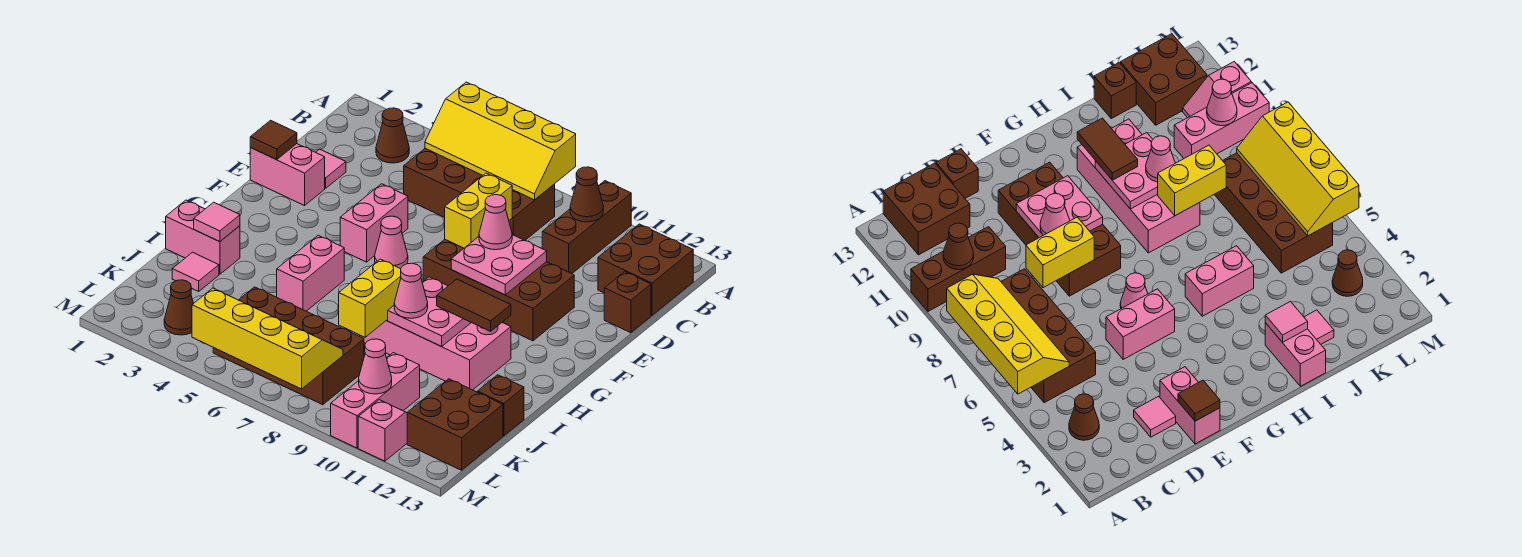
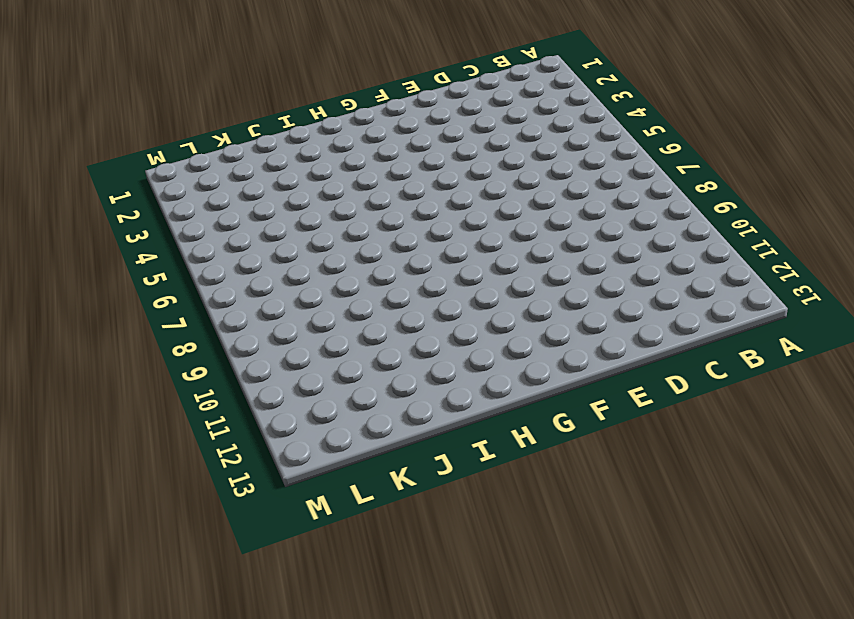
none -> brown brick A10:C10 level 1
none -> brown cone B3 level 1
none -> brown brick B5:C8 level 1
none -> brown brick B12:C13 level 1

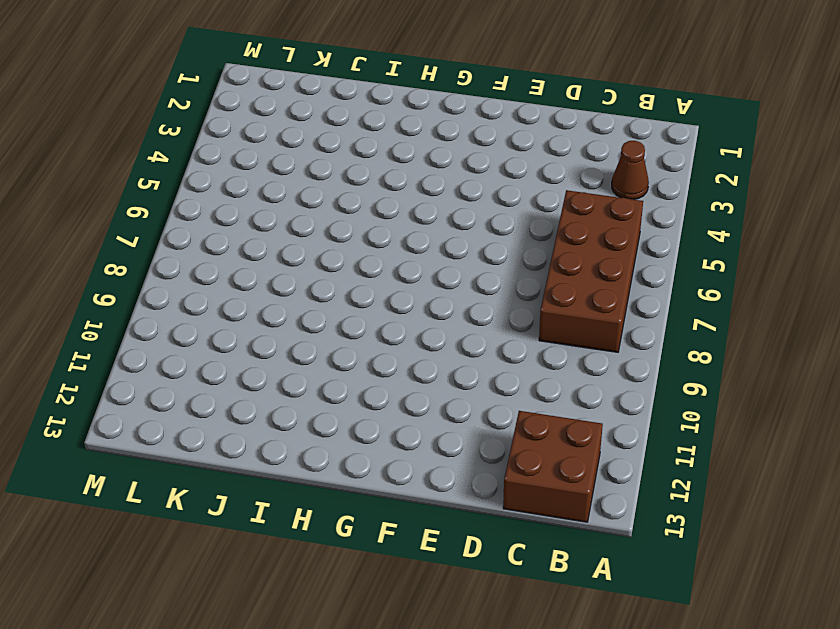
none -> brown brick A10:C10 level 1
none -> pink tile D2 level 1
none -> brown brick D13 level 1
none -> pink brick E1:E2 level 1

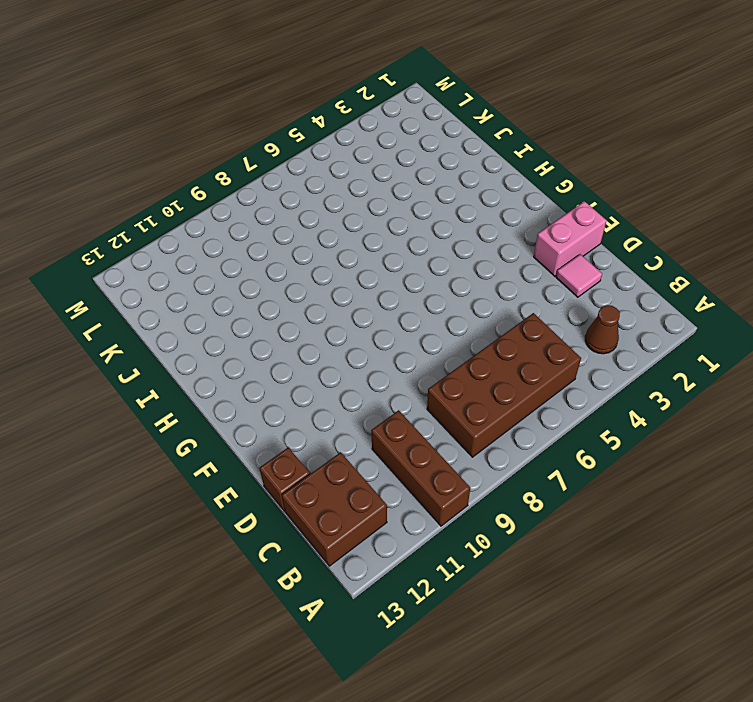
none -> pink brick E5:F5 level 1
none -> brown brick E8:F11 level 1
none -> pink cone F6 level 1
none -> pink brick H5:I5 level 1

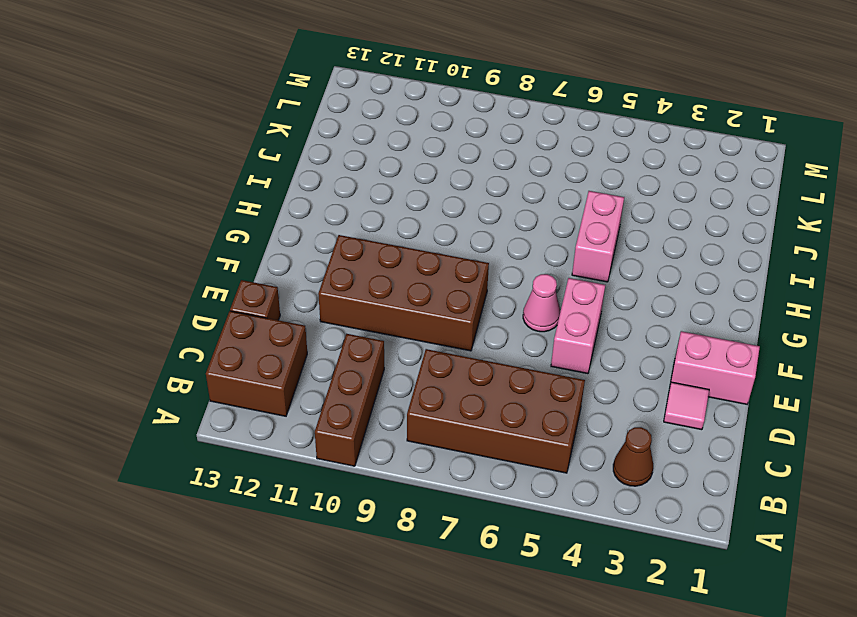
none -> pink brick H8:I11 level 1
none -> pink brick I1:I2 level 1
none -> pink tile J2 level 1
none -> brown brick J13 level 1

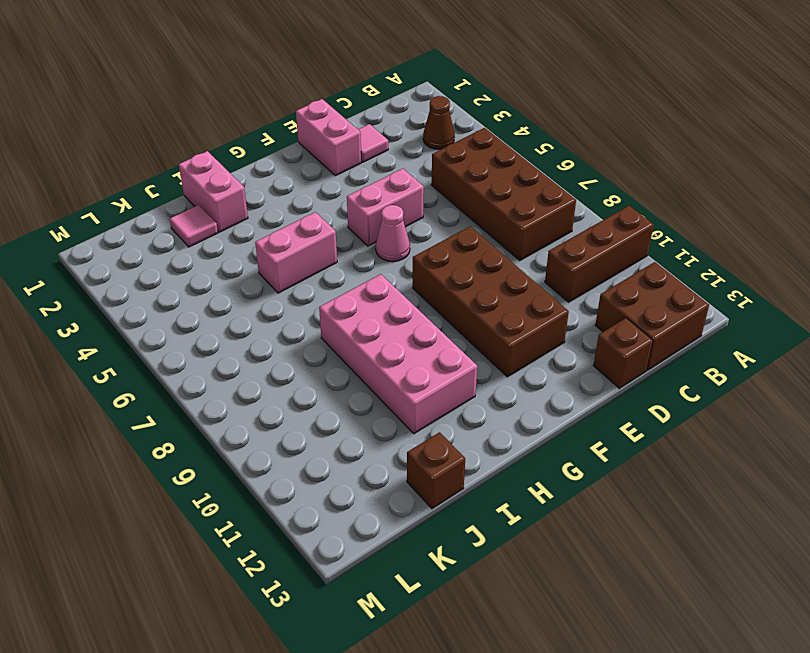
none -> brown brick K5:L8 level 1
none -> pink brick K10:M10 level 1
none -> brown brick K12:L13 level 1
none -> brown cone L3 level 1

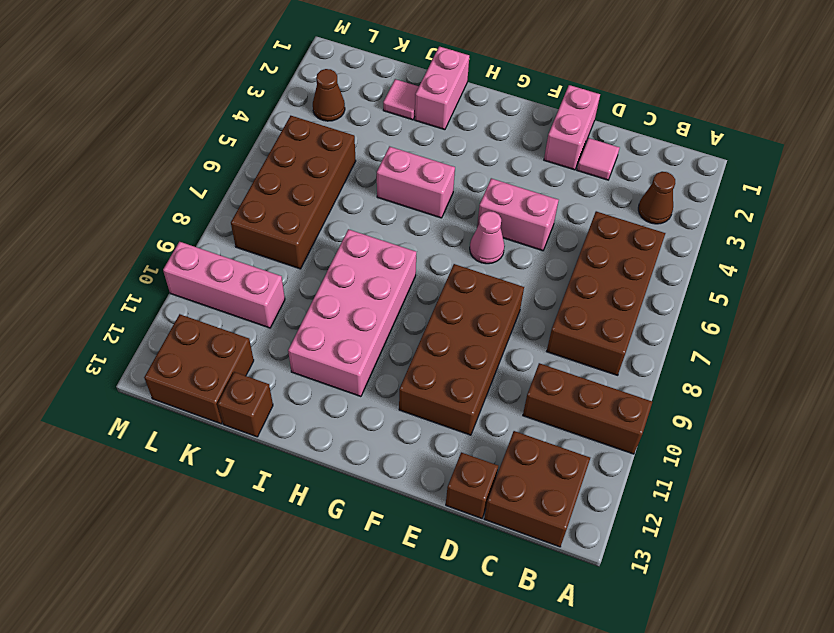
none -> pink slope L11:M11 level 1 top M
none -> yellow slope A5:B8 level 2 top A
none -> brown cone B10 level 2
none -> yellow brick D8:E8 level 2

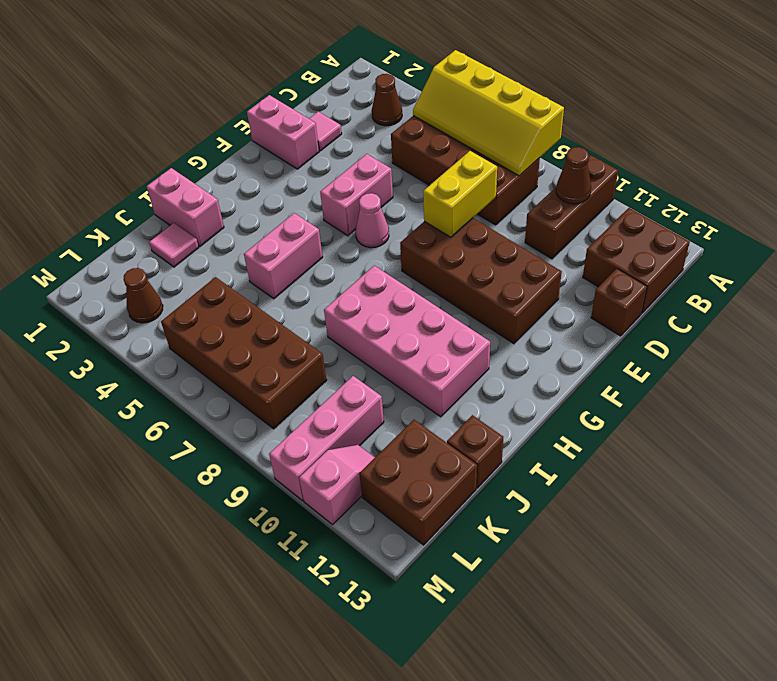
none -> brown tile E1 level 2
none -> pink plate E9:F10 level 2
none -> pink plate H9:I10 level 2
none -> pink tile I2 level 2

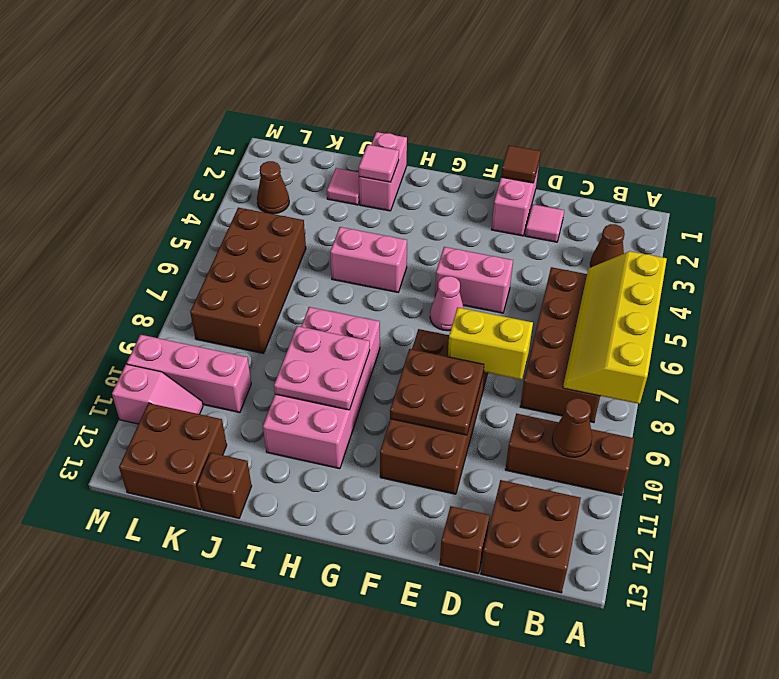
brown plate E9:F10 level 2 -> pink plate E9:F10 level 2
none -> yellow brick I8:J8 level 2
none -> yellow slope L5:M8 level 2 top M
none -> pink cone L10 level 2
none -> pink cone E9 level 3

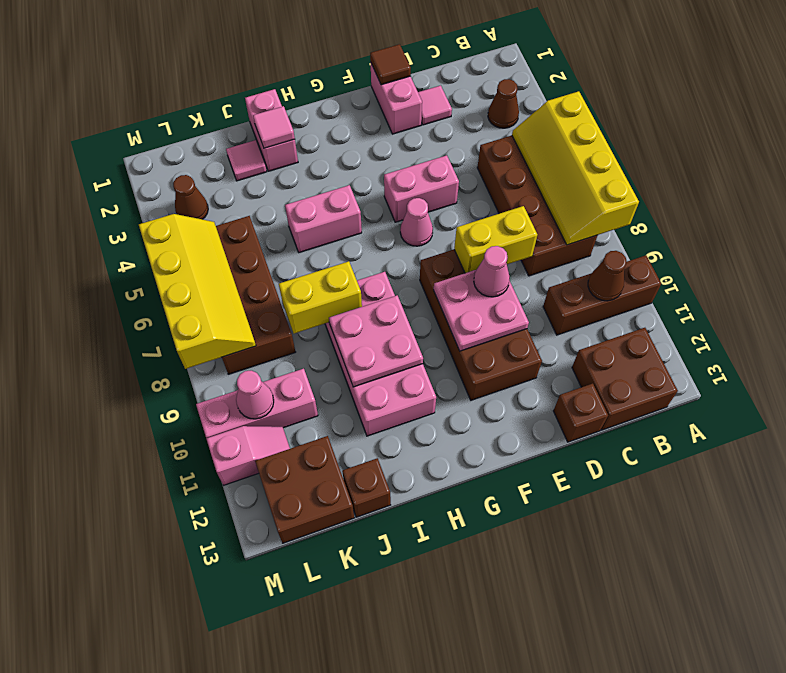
none -> brown tile H10:H11 level 3
none -> pink cone I9 level 3

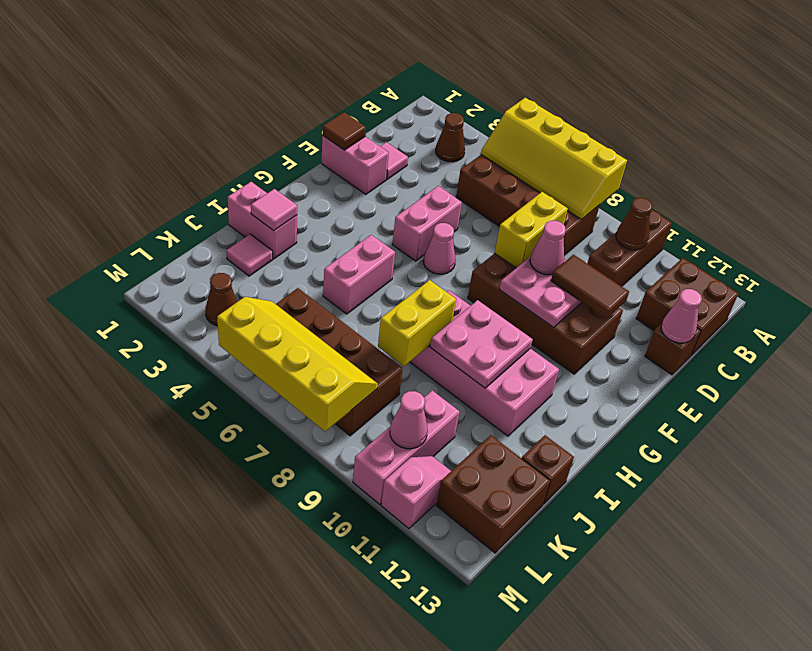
pink cone D13 level 2 -> pink cone I9 level 3
brown tile E10:E11 level 3 -> brown tile H10:H11 level 3

